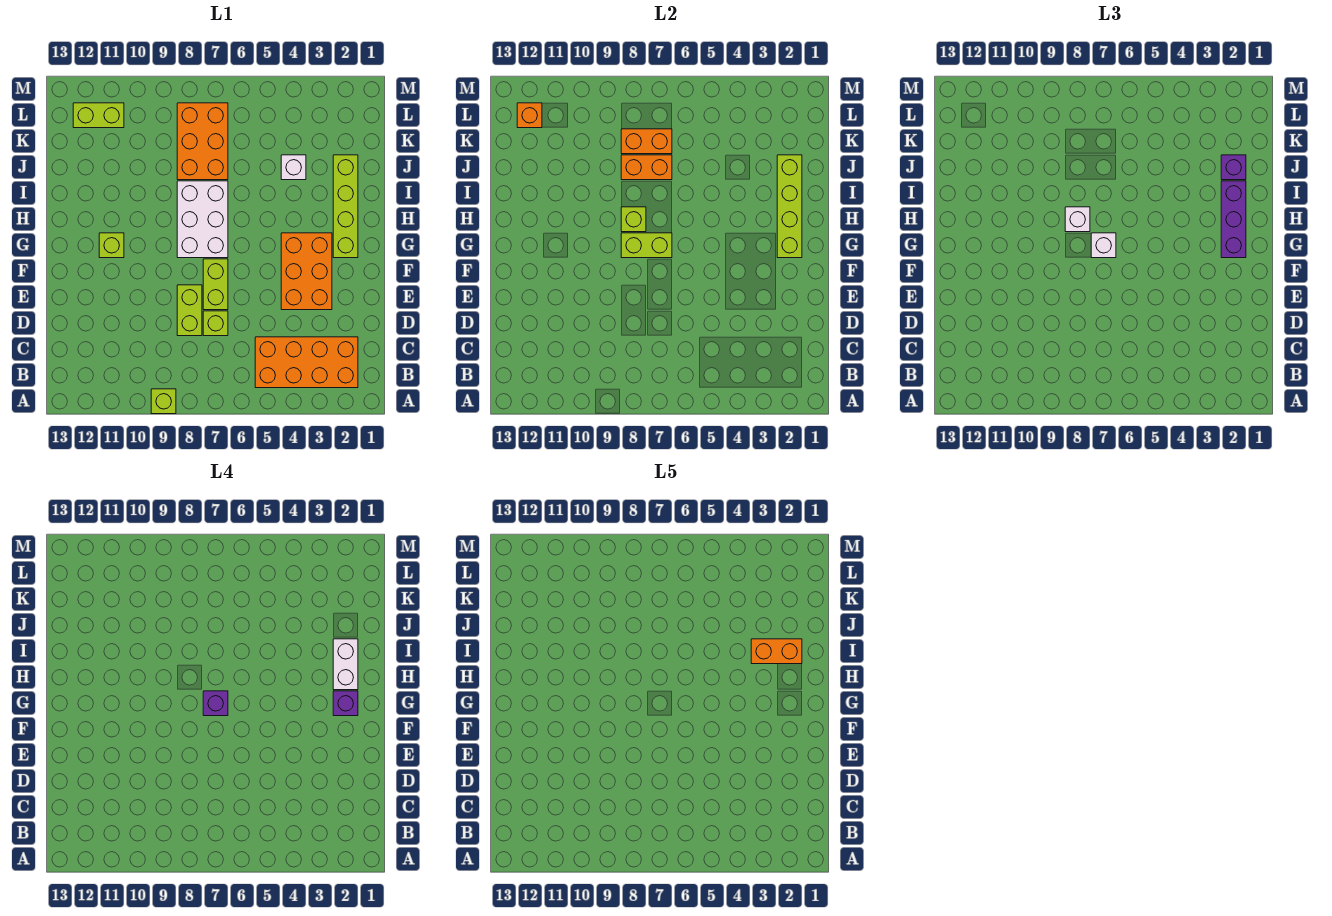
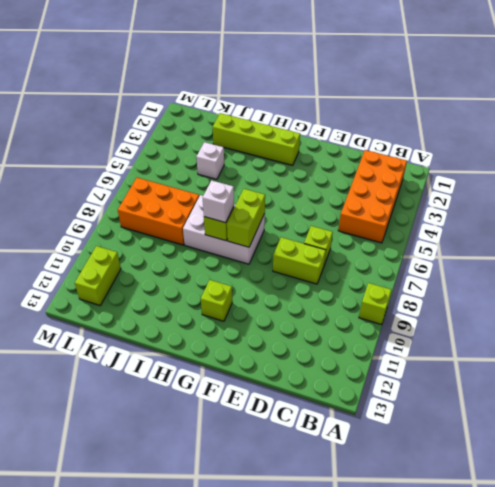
none -> orange brick E3:G4 level 1
none -> lime brick E7:F7 level 1
none -> lime brick G2:J2 level 2

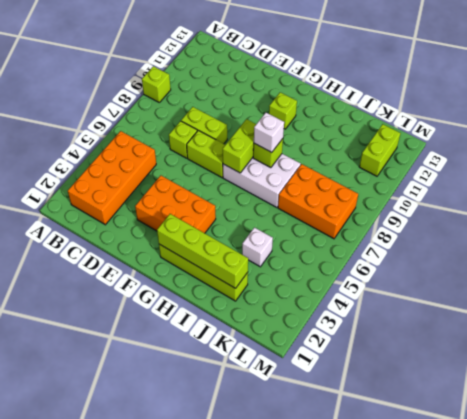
none -> orange brick J7:J8 level 2
none -> orange brick K7:K8 level 2
none -> orange brick L12 level 2

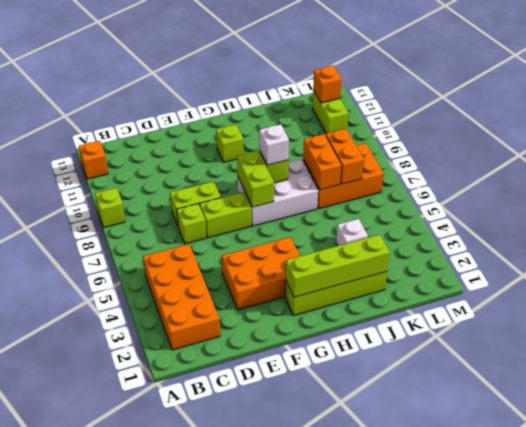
orange brick A12 level 1 -> none
none -> purple brick G2:I2 level 3
none -> white brick G7 level 3
none -> purple brick J2 level 3

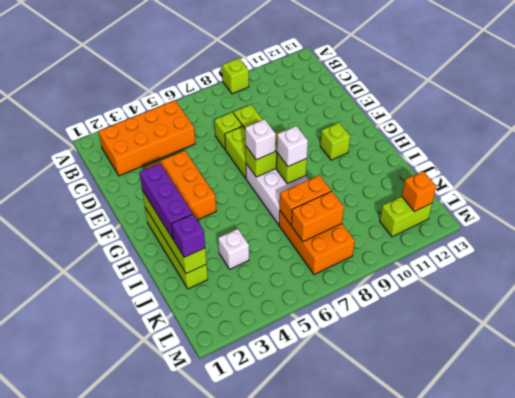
none -> purple brick G2 level 4
none -> purple brick G7 level 4
none -> white brick H2:I2 level 4

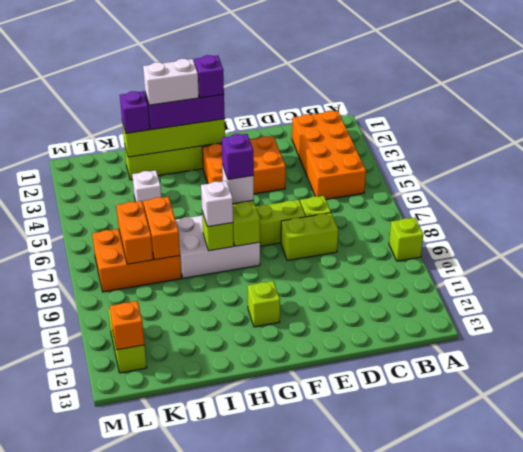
none -> orange brick I2:I3 level 5

